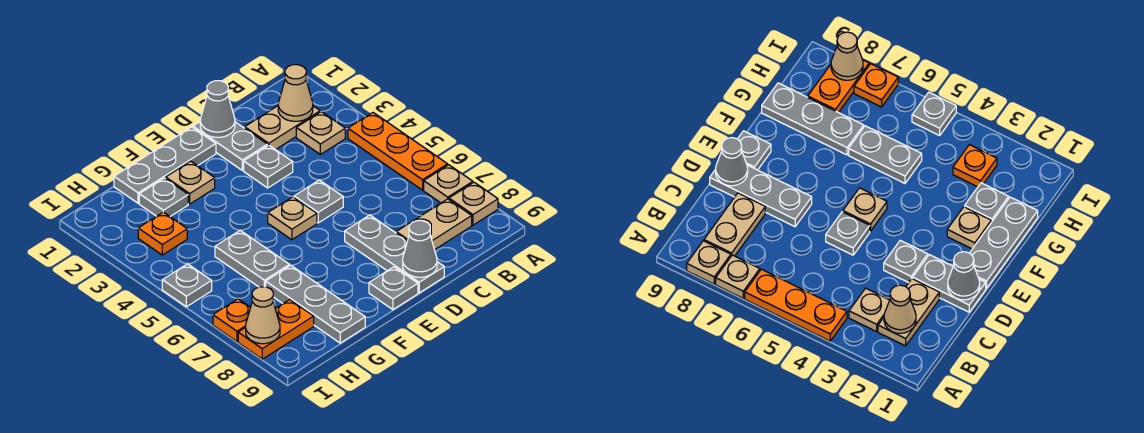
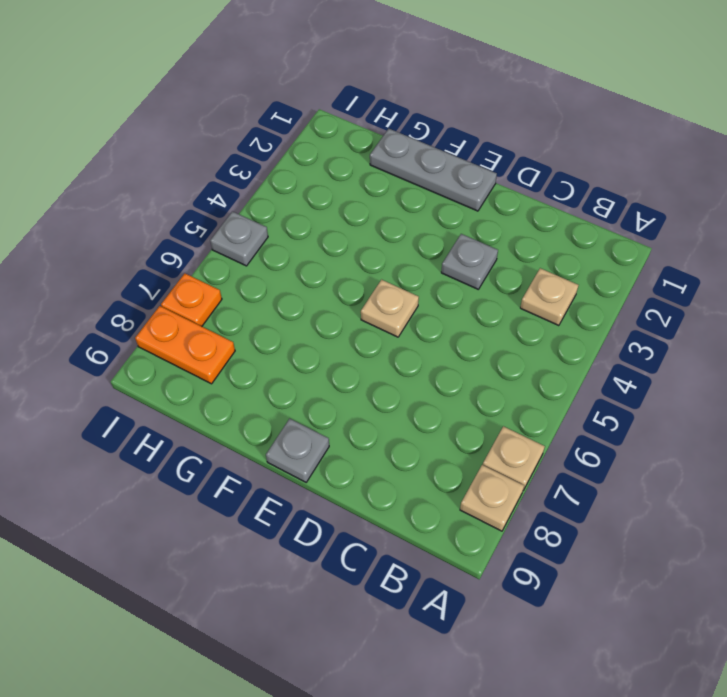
none -> orange plate A4:A6 level 1
none -> tan plate B2:C2 level 1
none -> tan plate B8:C8 level 1

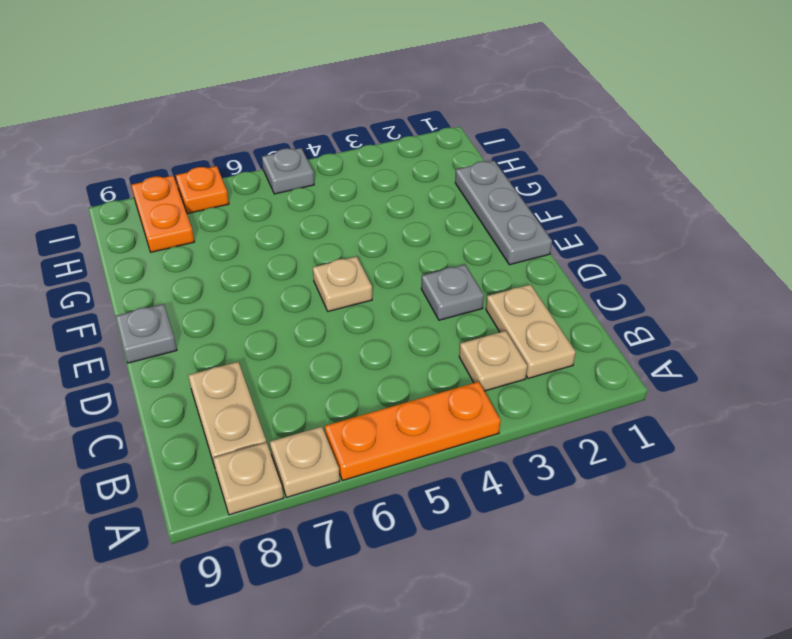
none -> grey plate D1:D2 level 1
none -> grey plate D5 level 1
none -> grey plate D7:D9 level 1

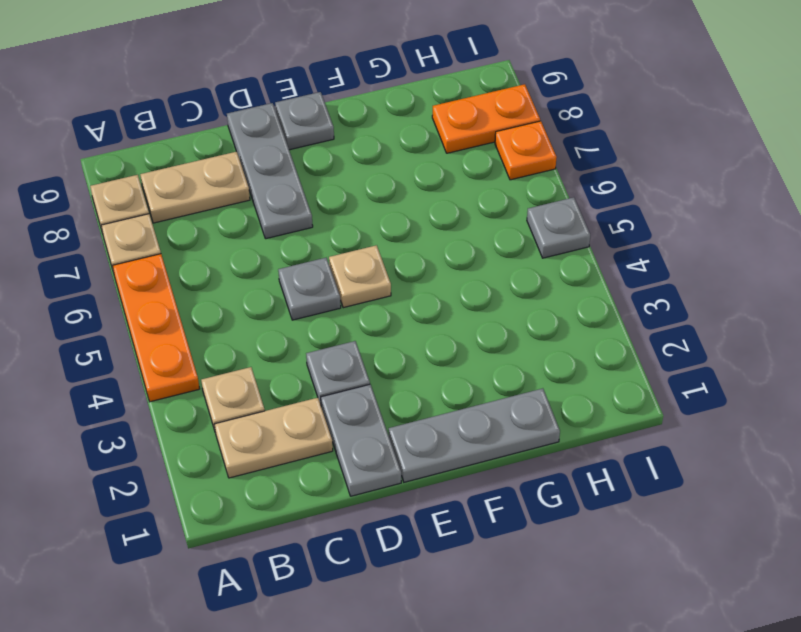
none -> tan plate F2 level 1
none -> grey plate G2 level 1
none -> grey plate G5:G6 level 1

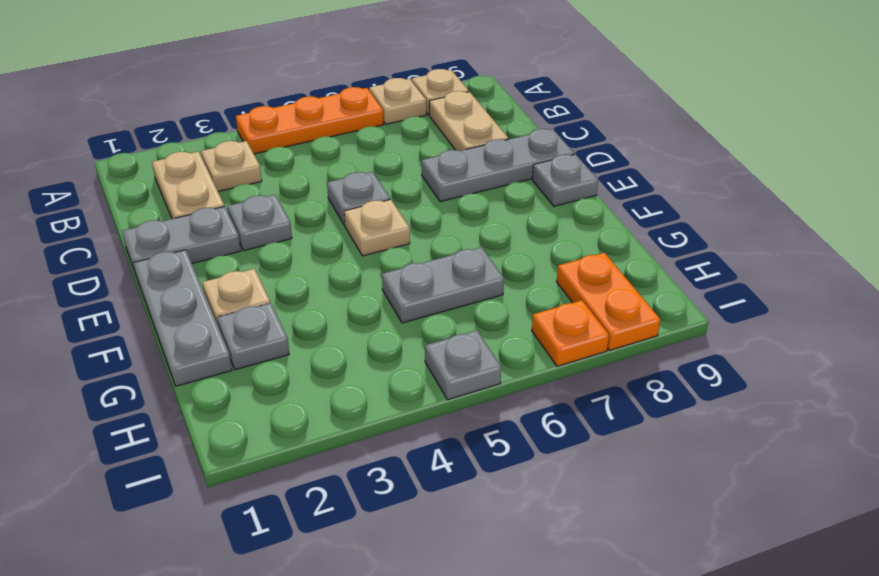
none -> grey plate G7:G9 level 1
none -> orange plate H3 level 1
none -> tan cone B2 level 2

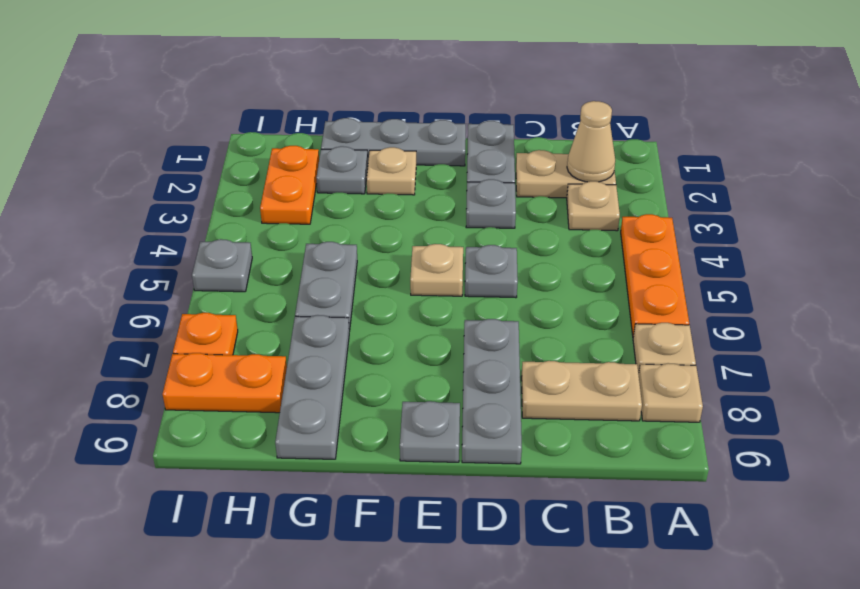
orange plate H2:H3 level 1 -> orange plate H3 level 1
none -> grey cone D1 level 2
none -> grey cone D9 level 2
none -> tan cone I8 level 2

